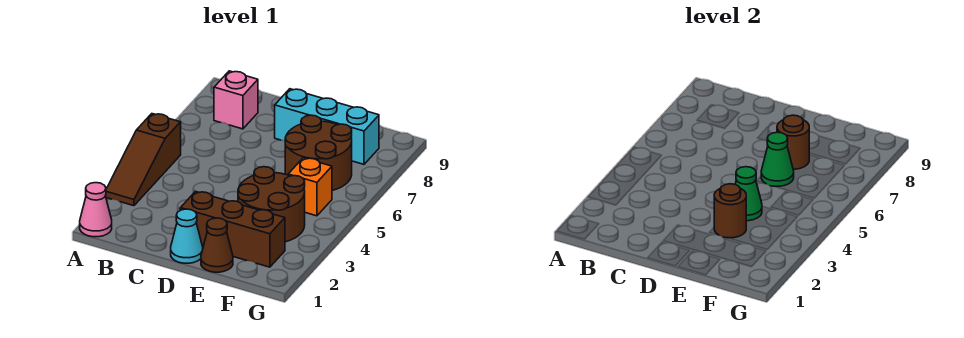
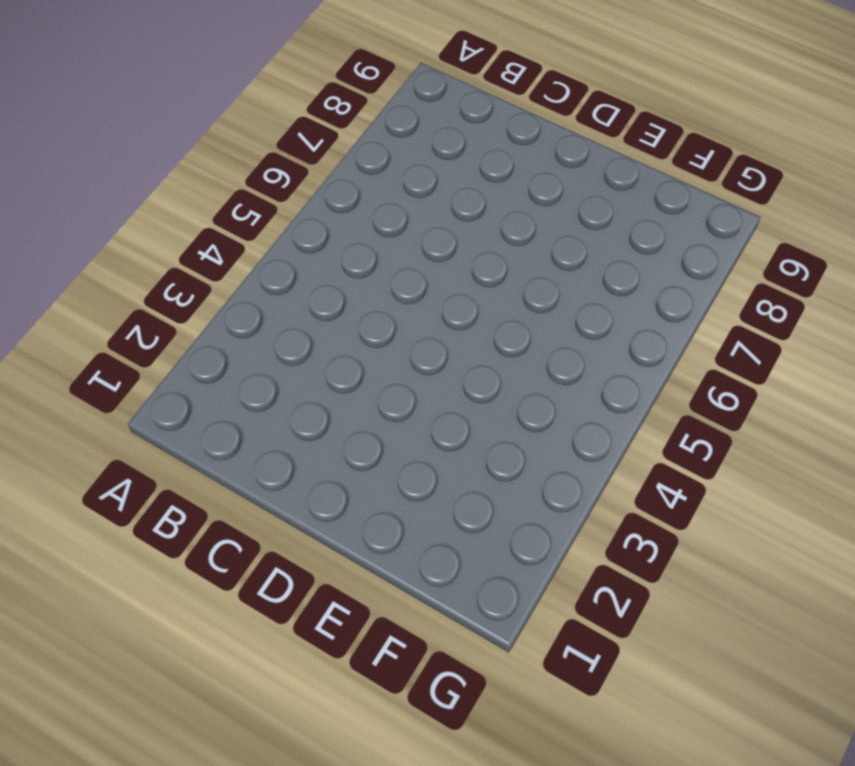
none -> pink cone A1 level 1
none -> brown slope A3:A5 level 1 top 5
none -> pink brick B8 level 1

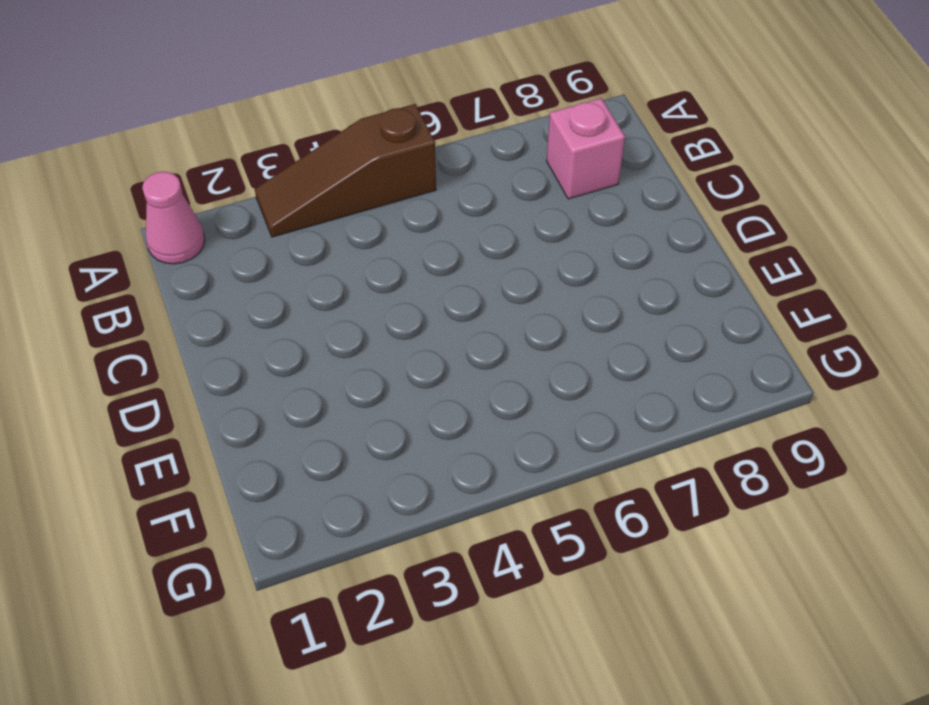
none -> cyan cone D1 level 1
none -> brown brick D2:F2 level 1
none -> cyan brick D8:F8 level 1

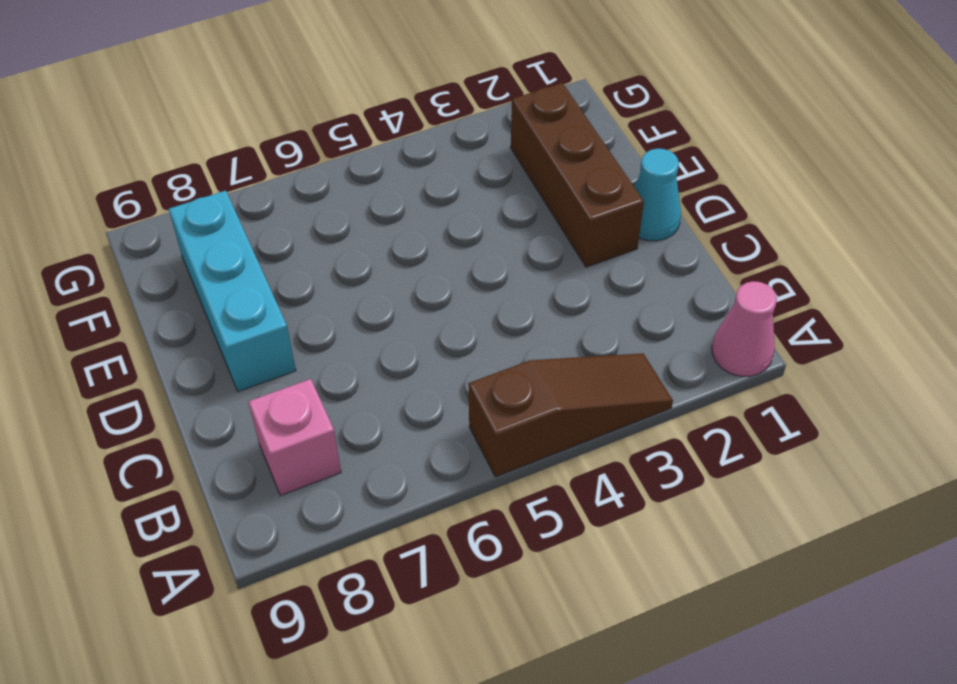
none -> brown cone E1 level 1
none -> brown round brick E3:F4 level 1
none -> brown round brick E6:F7 level 1

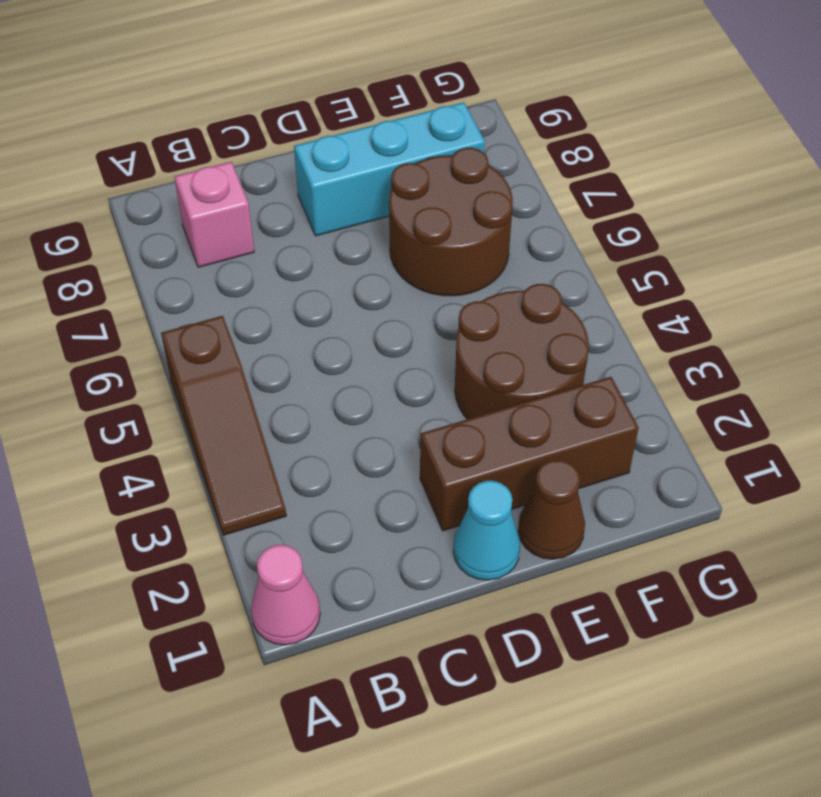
none -> orange brick F5 level 1
none -> brown round brick E3 level 2
none -> green cone E4 level 2

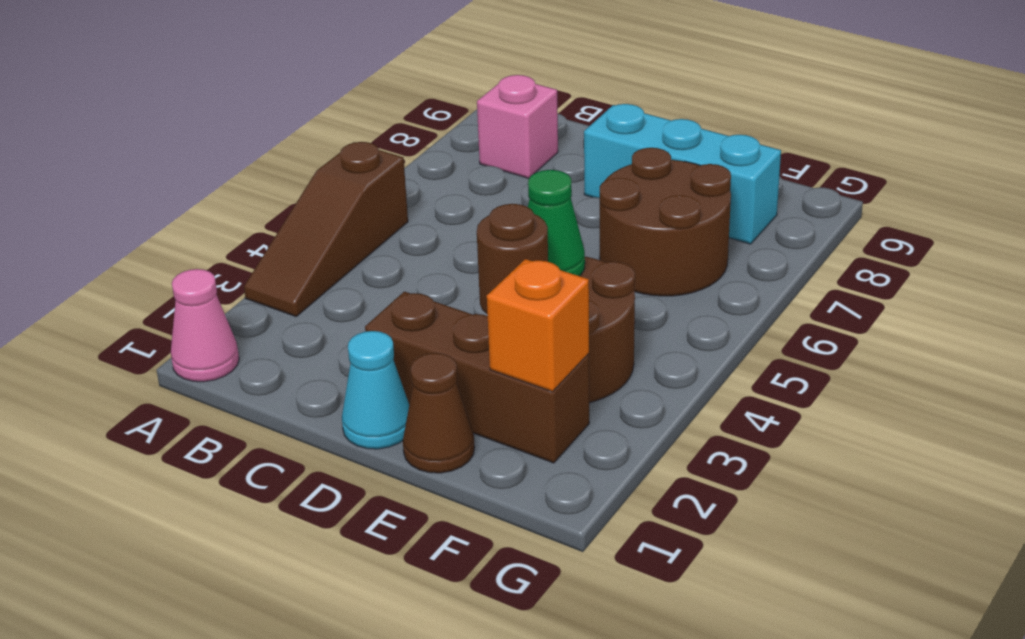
orange brick F2 level 2 -> orange brick F5 level 1
none -> green cone E6 level 2
none -> brown round brick E7 level 2

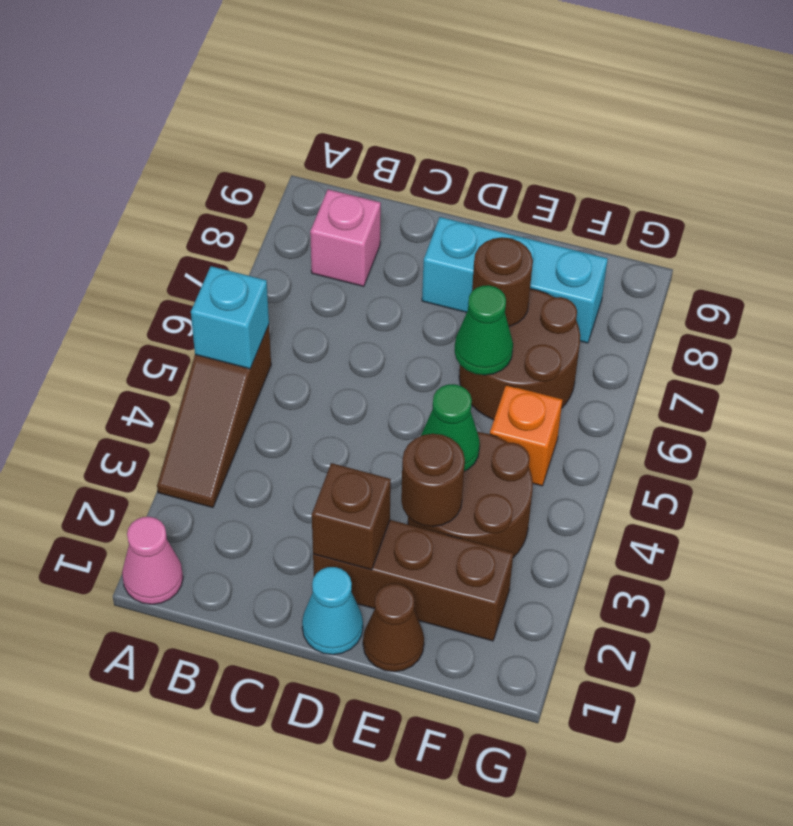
cyan brick A5 level 2 -> none
brown brick D2 level 2 -> none

